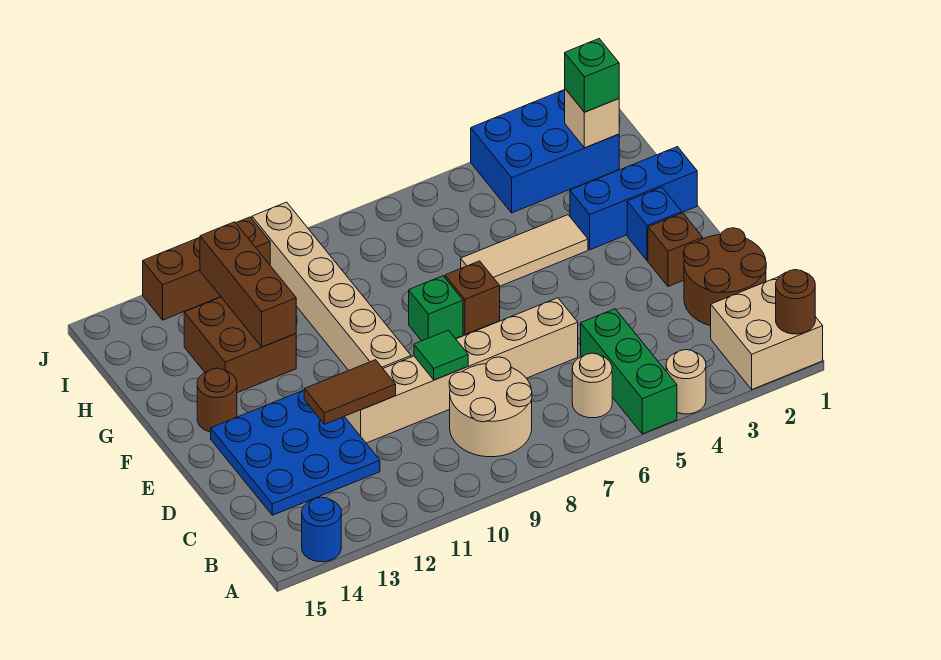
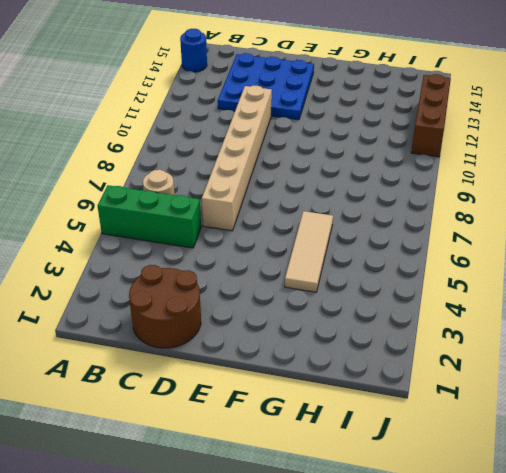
none -> tan brick A1:B2 level 1
none -> tan round brick A4 level 1
none -> tan round brick B8:C9 level 1

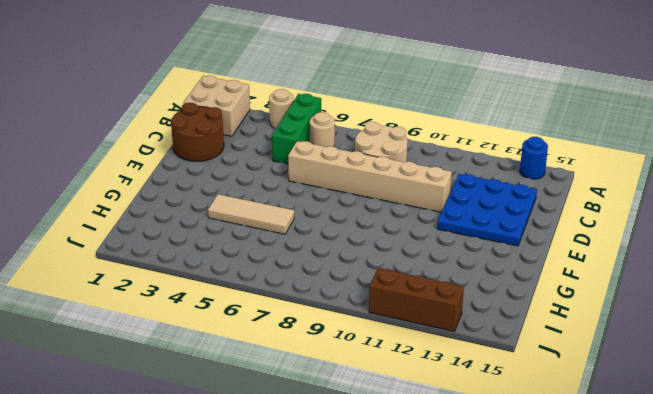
none -> brown brick E2 level 1
none -> tan brick E10:J10 level 1
none -> blue brick F2 level 1

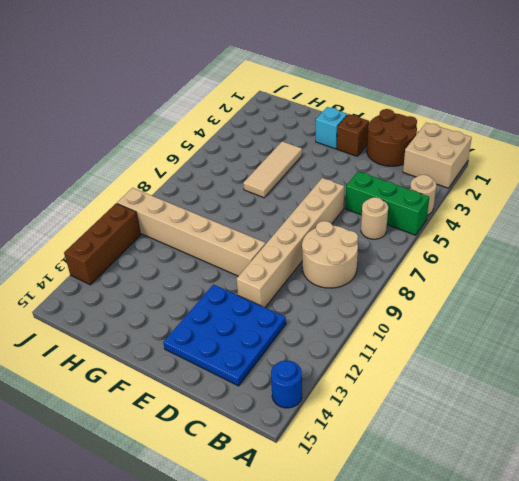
cyan brick F2 level 1 -> blue brick F2 level 1
none -> brown brick F7 level 1
none -> green brick F8 level 1
none -> brown round brick F14 level 1

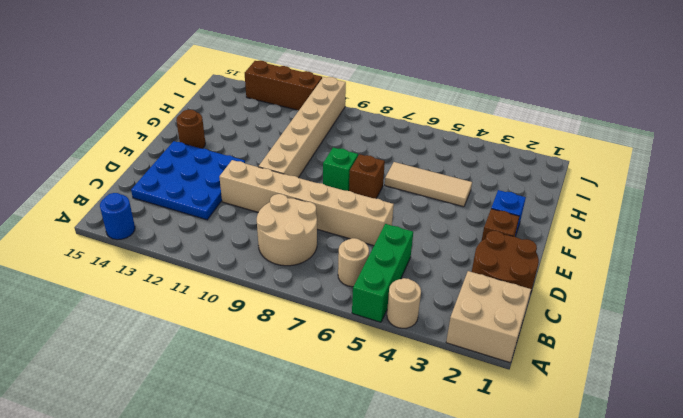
none -> blue brick G1:G3 level 1
none -> brown brick G12:H13 level 1
none -> blue brick I2:J4 level 1

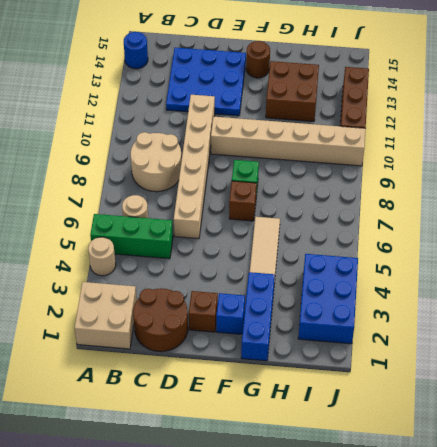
none -> brown round brick A1 level 2
none -> green tile D9 level 2
none -> brown tile D11:D12 level 2

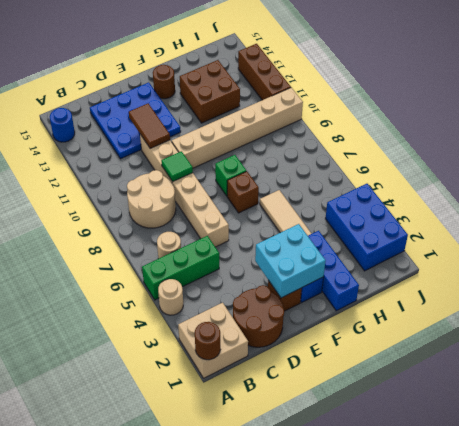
cyan brick E2:F3 level 2 -> none
none -> brown brick G12:I12 level 2
none -> tan brick I2 level 2
none -> green brick I2 level 3

